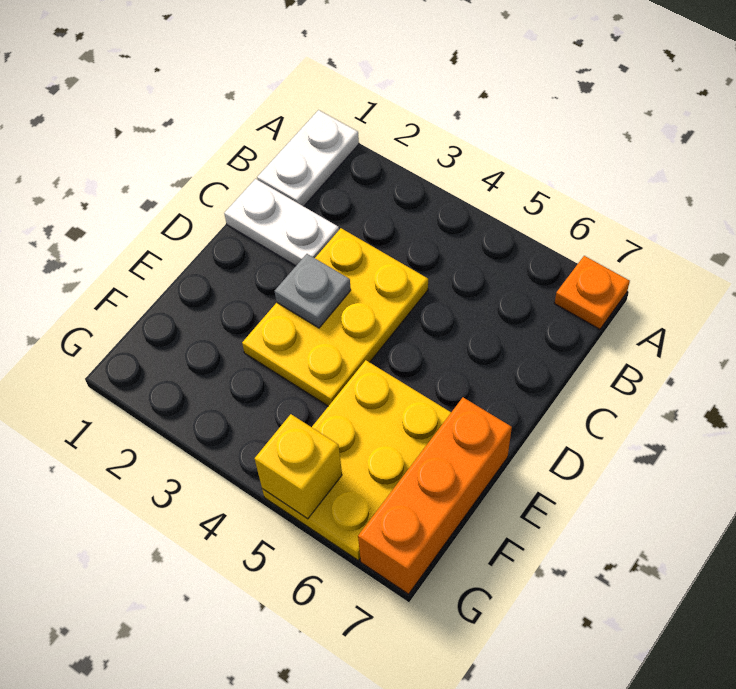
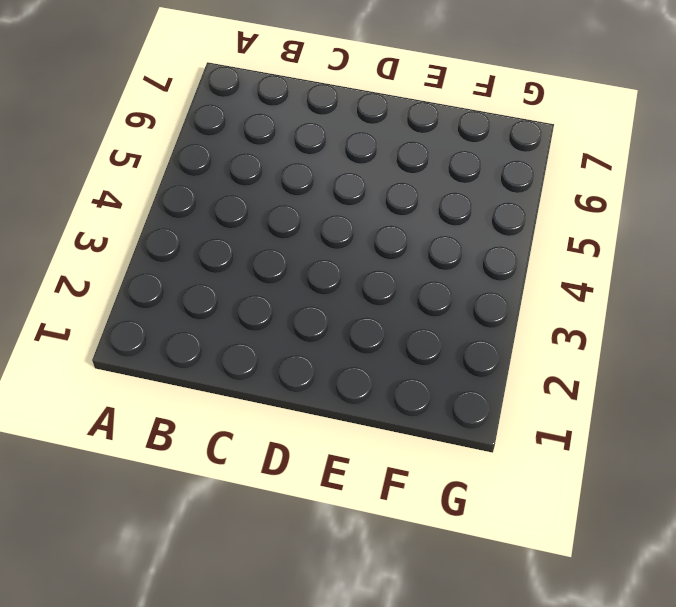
none -> white plate A1:B1 level 1
none -> orange plate A7 level 1

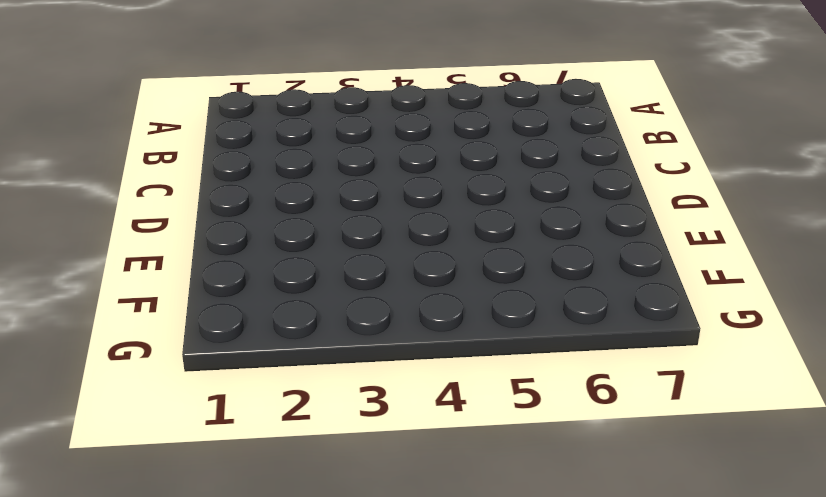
none -> white plate A1:B1 level 1
none -> orange plate A7 level 1

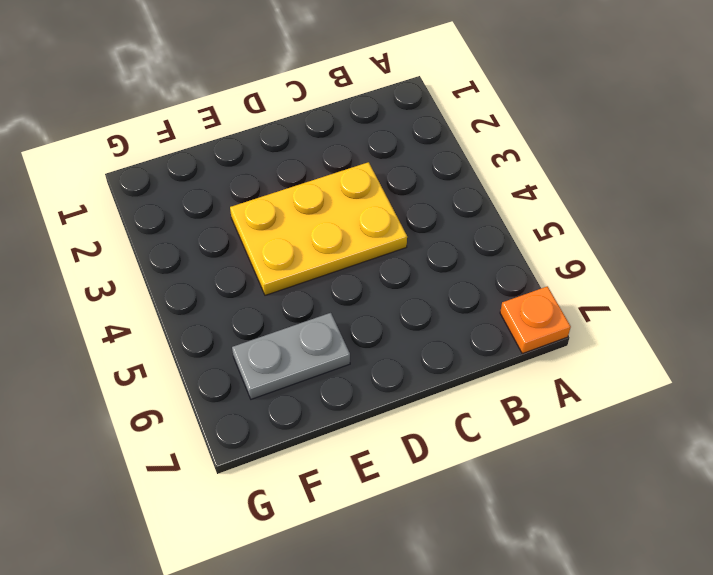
grey plate E6:F6 level 1 -> yellow plate E5:G6 level 1
none -> white plate A1:B1 level 1
none -> white plate C1:C2 level 1

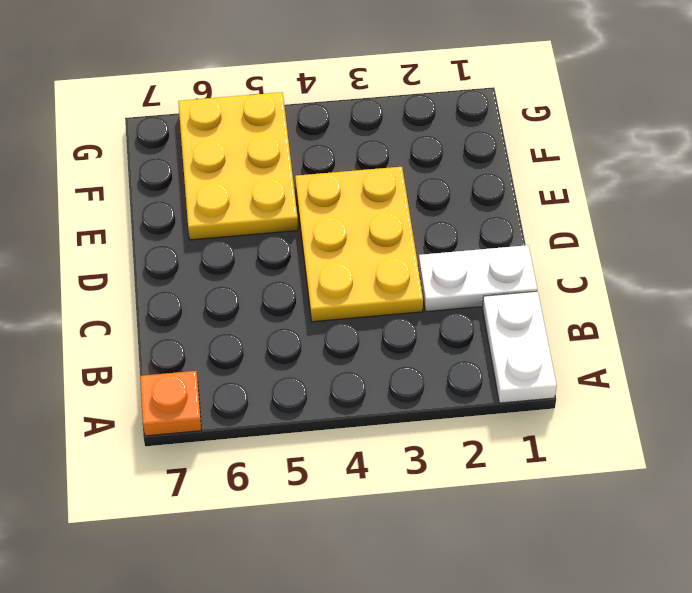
none -> orange brick E7:G7 level 1
none -> grey plate D3 level 2

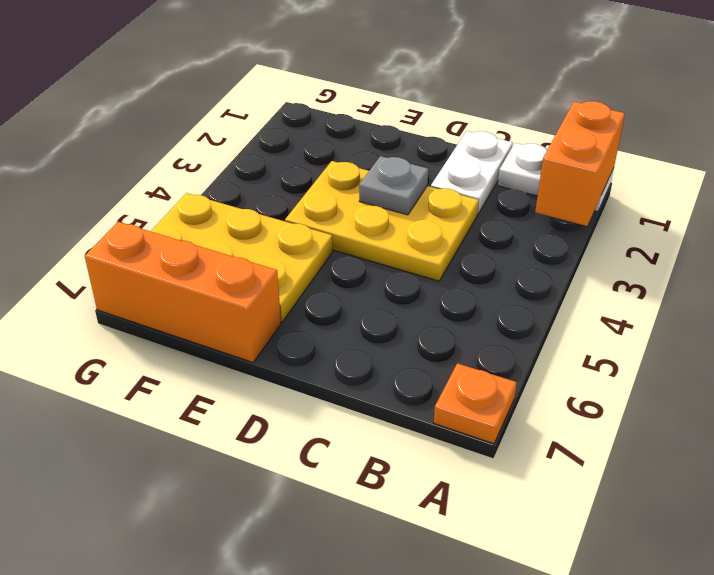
orange brick A1:A2 level 2 -> none
none -> yellow brick G5 level 2

